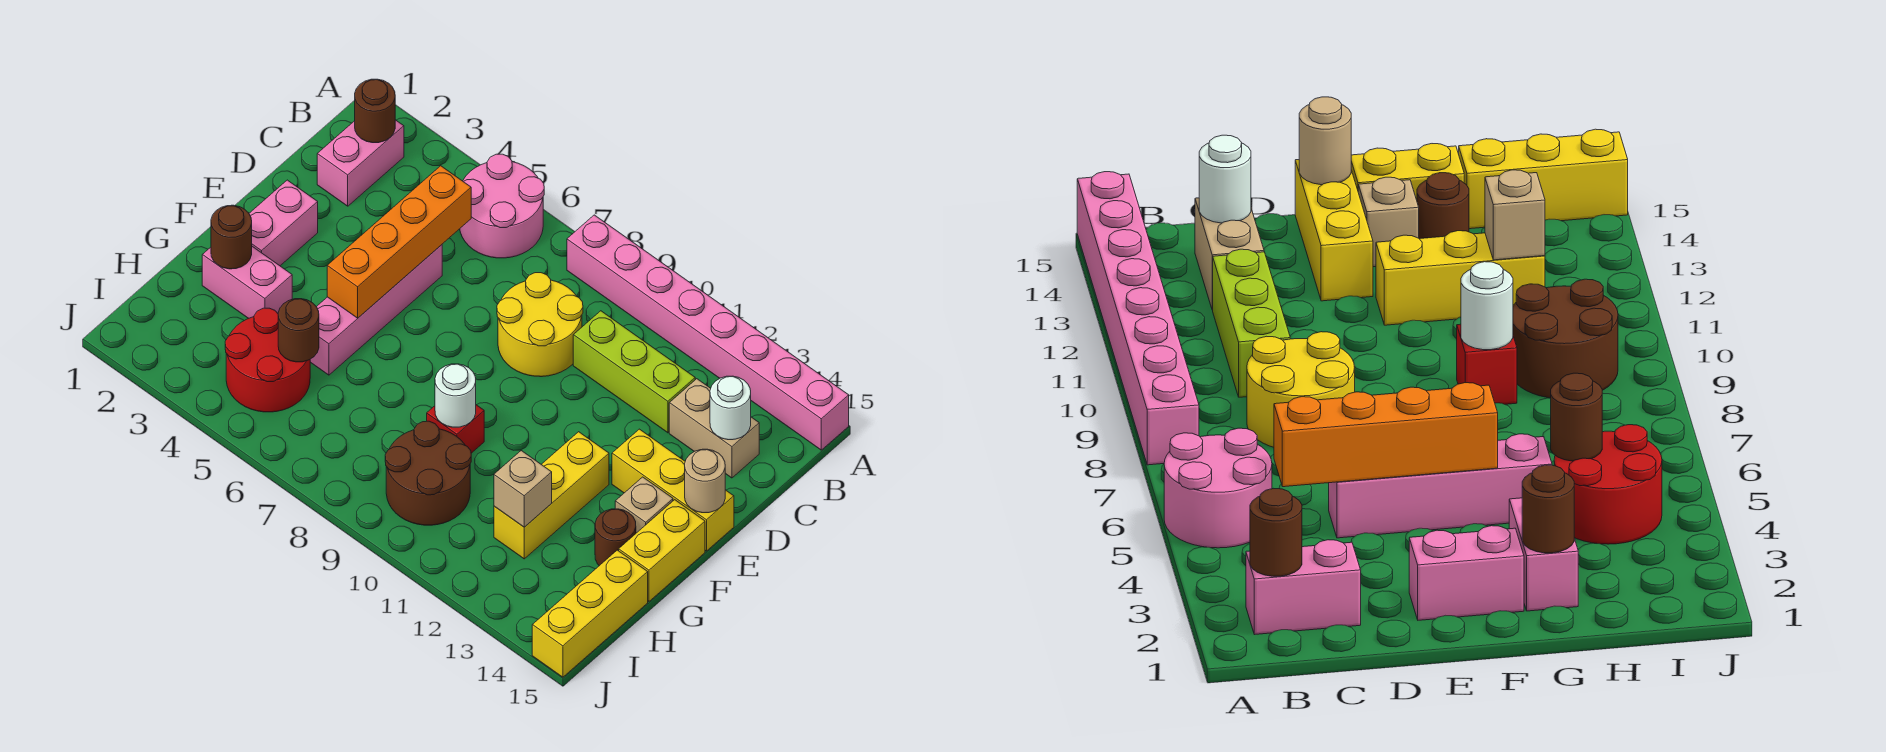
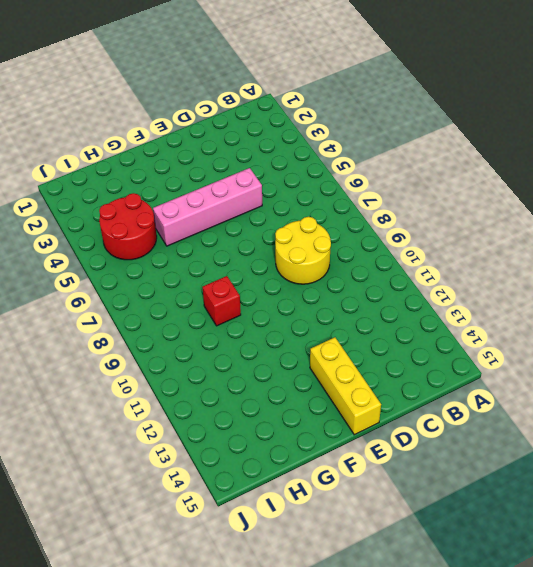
none -> pink round brick A5:B6 level 1
none -> pink brick A8:A15 level 1
none -> pink brick B2:C2 level 1

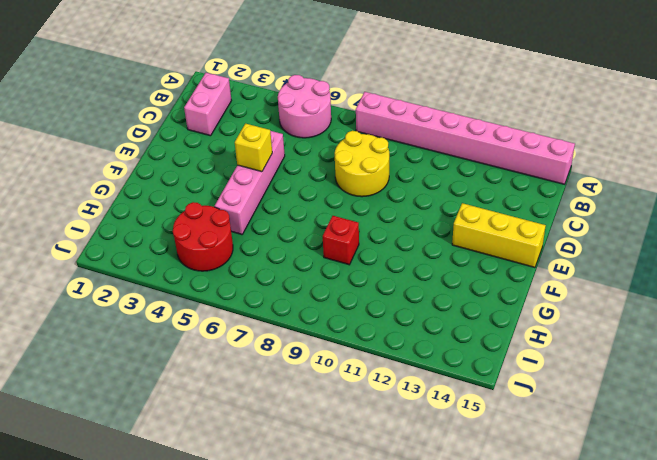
yellow brick E5 level 2 -> orange brick C5:F5 level 2
none -> lime brick C10:C12 level 1
none -> tan brick C13:C14 level 1
none -> pink brick E2:F2 level 1

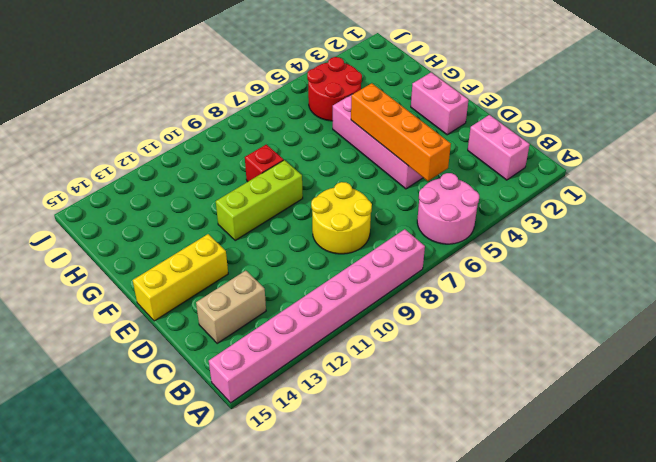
lime brick F9:F11 level 1 -> lime brick C10:C12 level 1
none -> yellow brick F12:H12 level 1
none -> tan brick F14 level 1
none -> yellow brick F15:G15 level 1

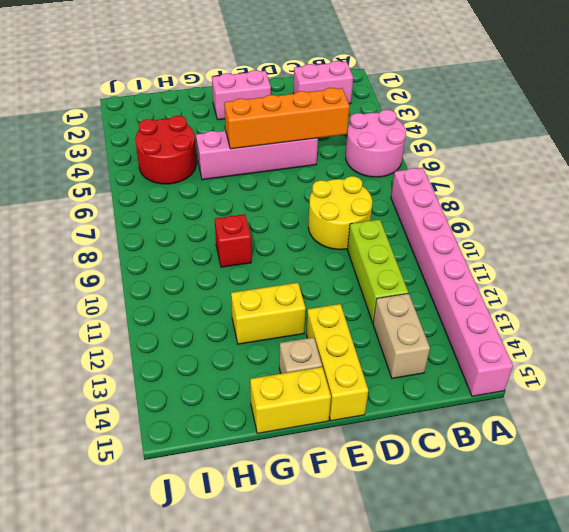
yellow brick F12:G12 level 1 -> yellow brick F12:H12 level 1
none -> pink brick G2:G3 level 1
none -> brown round brick G14 level 1
none -> brown round brick H9:I10 level 1

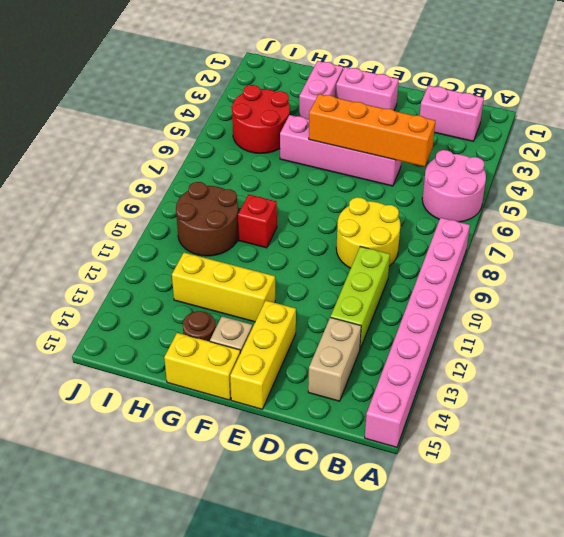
none -> yellow brick H15:J15 level 1
none -> brown round brick B2 level 2
none -> white round brick C14 level 2

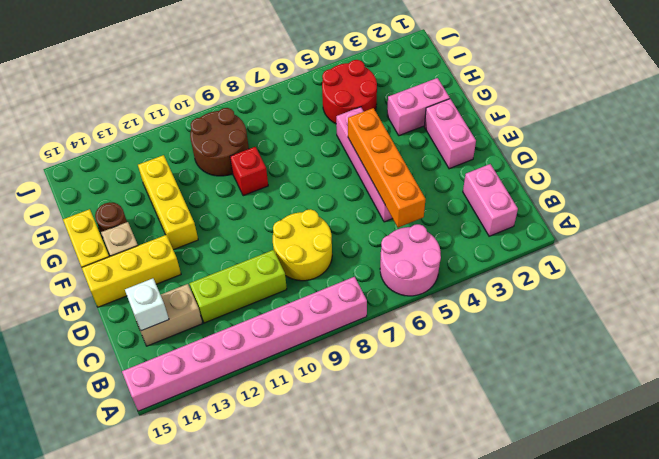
white brick C14 level 2 -> white round brick C14 level 2
none -> yellow brick H15:J15 level 1
none -> brown round brick B2 level 2
none -> tan round brick E15 level 2

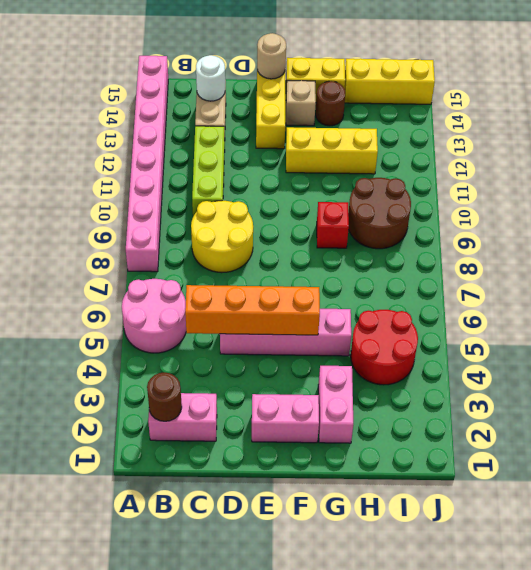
none -> brown round brick G2 level 2
none -> white round brick G9 level 2
none -> brown round brick H5 level 2

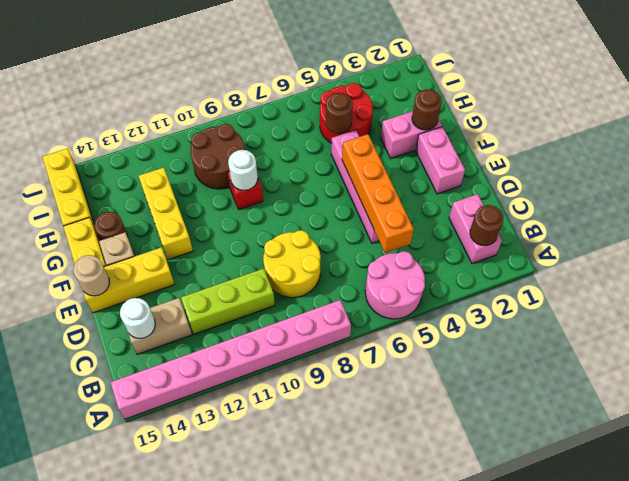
none -> tan brick H12 level 2

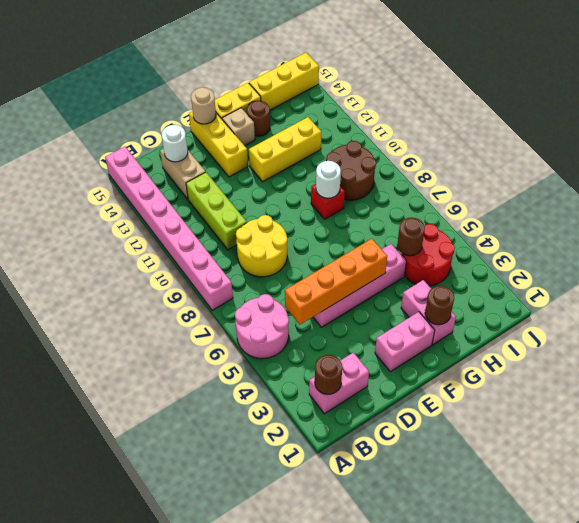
none -> tan brick H12 level 2

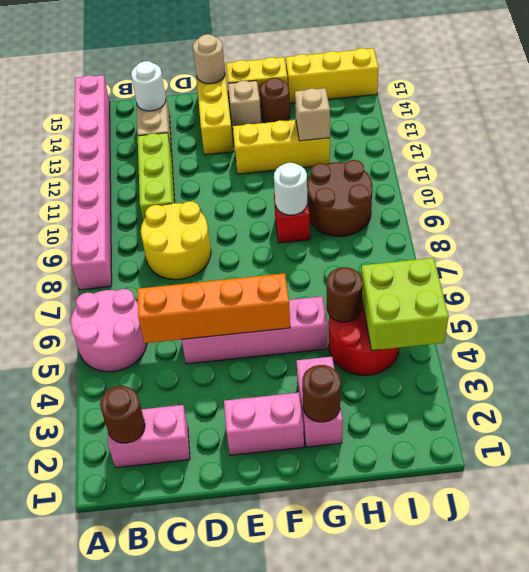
lime brick I4:J5 level 2 -> none

